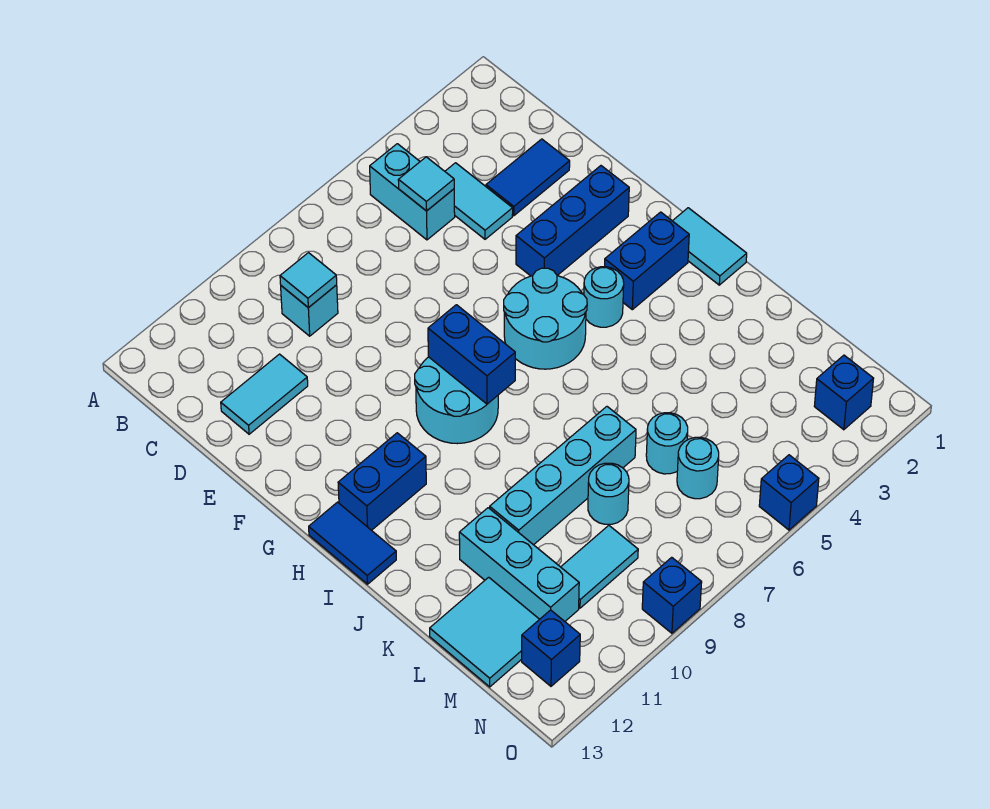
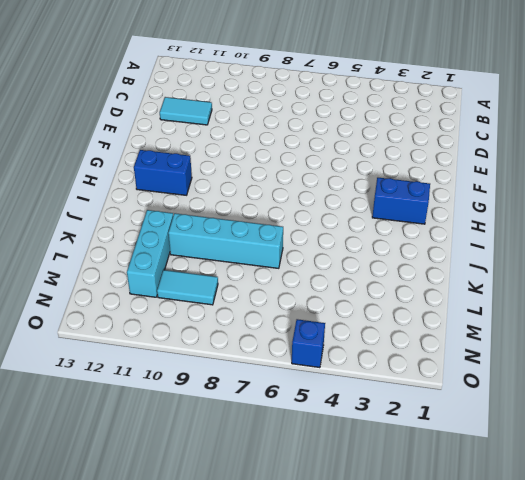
none -> cyan brick B5:C5 level 1
none -> cyan tile C4:D4 level 1
none -> cyan brick C9 level 1

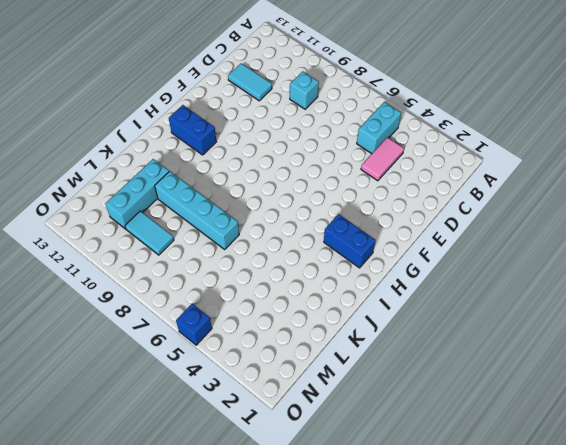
pink tile C4:D4 level 1 -> cyan tile C4:D4 level 1
none -> blue tile D2:D3 level 1
none -> blue brick F2:F4 level 1
none -> cyan round brick G5:H6 level 1

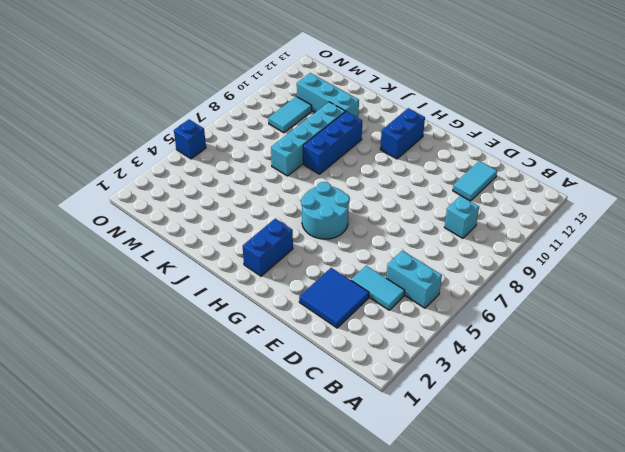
blue tile D2:E3 level 1 -> blue tile D2:D3 level 1
blue brick J8:J10 level 1 -> blue brick F2:F4 level 1
none -> cyan round brick G8:H9 level 1
none -> cyan tile H1:I1 level 1
none -> cyan round brick H4 level 1

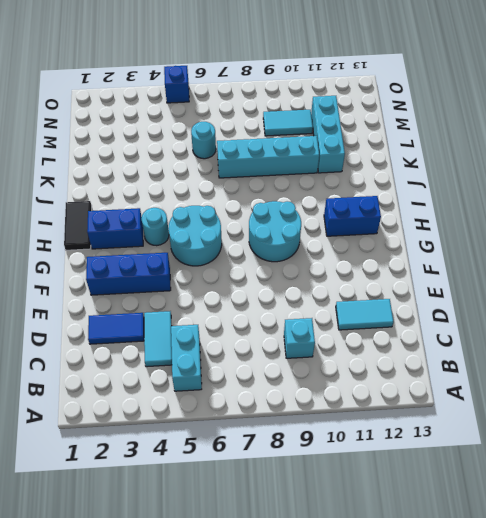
black tile H1:I1 level 1 -> cyan tile H1:I1 level 1
none -> blue tile H13:I13 level 1
none -> cyan round brick L8 level 1
none -> cyan tile L12:M13 level 1

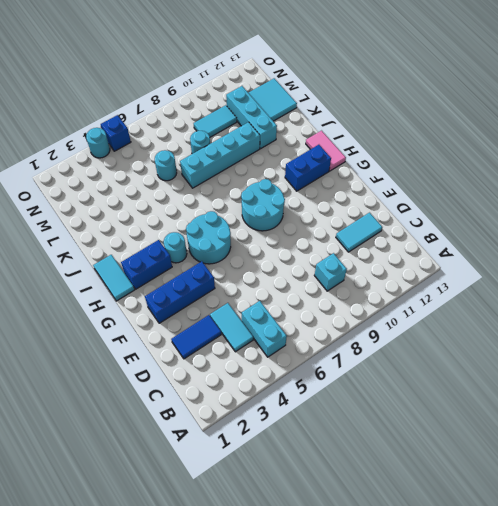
pink tile H13:I13 level 1 -> blue tile H13:I13 level 1
cyan round brick O4 level 1 -> cyan round brick M6 level 1
none -> blue brick N2 level 1
none -> blue brick N12 level 1
none -> blue brick O9 level 1

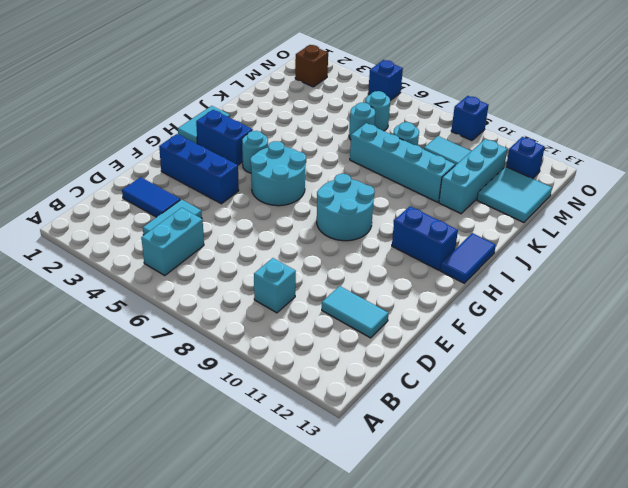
brown brick N2 level 1 -> blue brick N2 level 1
none -> cyan tile C5 level 2
none -> cyan tile C9 level 2
none -> blue brick G8:H8 level 2

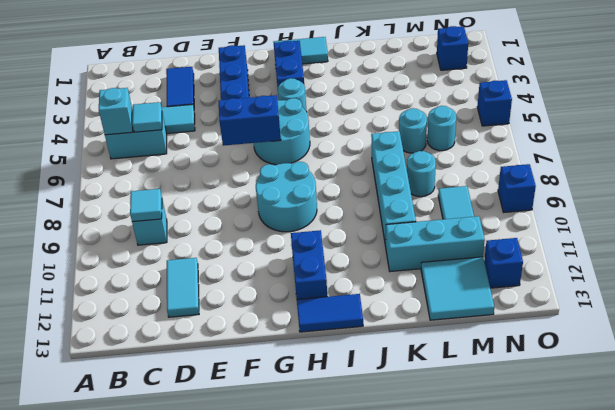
cyan brick B5 level 2 -> none
blue brick F6:G6 level 2 -> blue brick G8:H8 level 2

